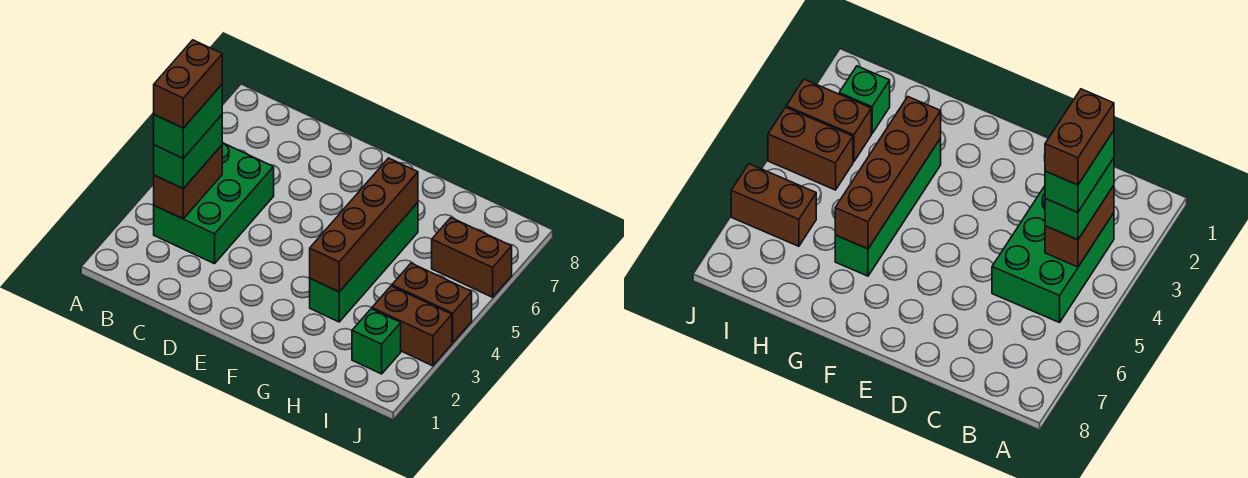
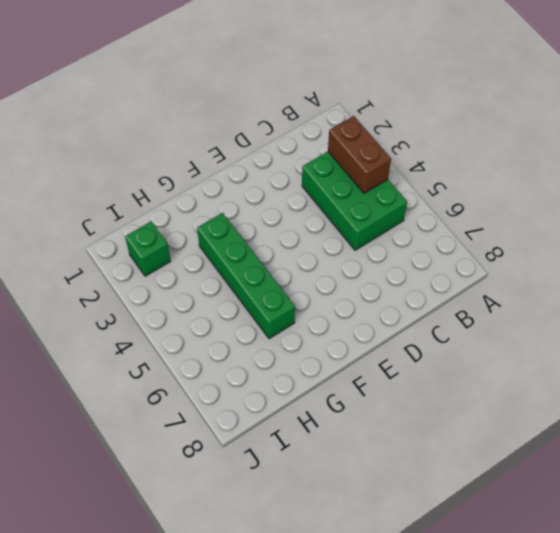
none -> brown brick I3:J3 level 1
none -> brown brick I4:J4 level 1

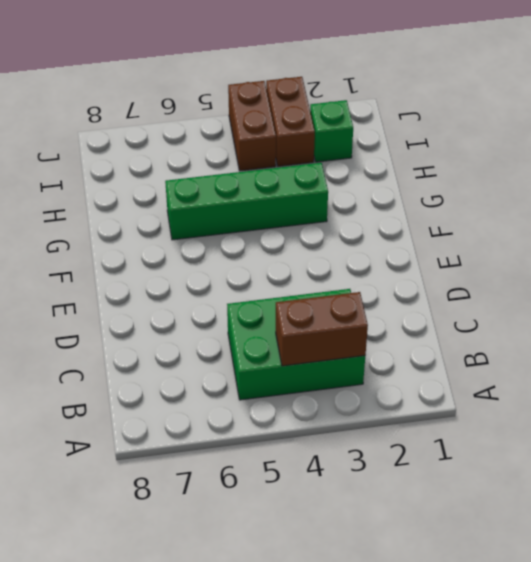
none -> brown brick I6:J6 level 1
none -> brown brick G3:G6 level 2

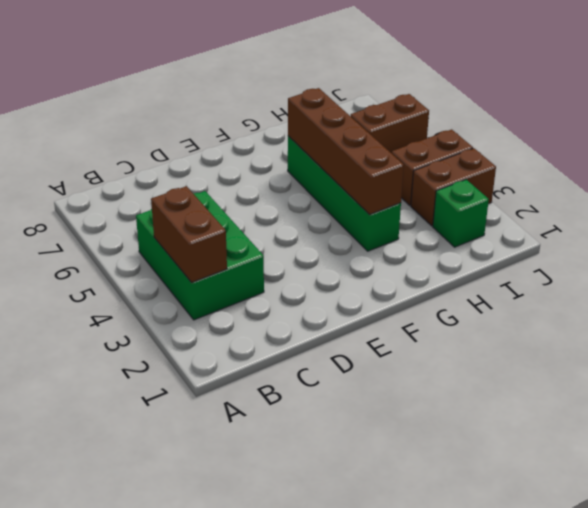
none -> green brick B3:B4 level 3
none -> green brick B3:B4 level 4

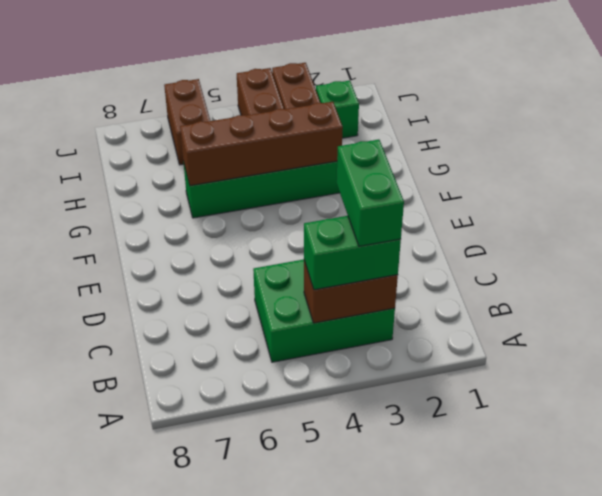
green brick B3:C3 level 4 -> green brick B3:B4 level 4
none -> brown brick B3:B4 level 5

